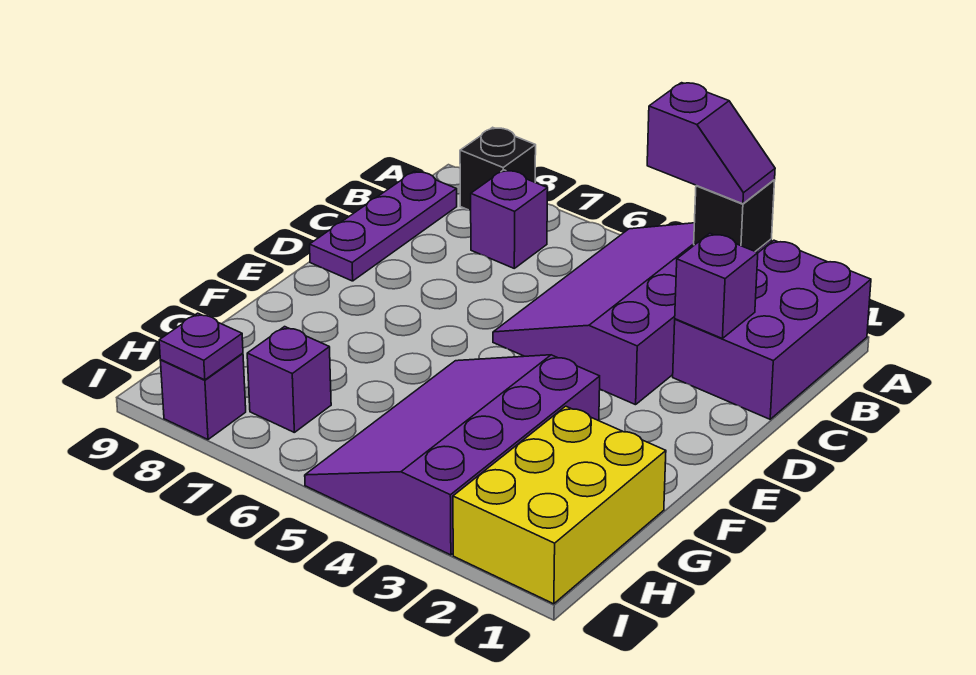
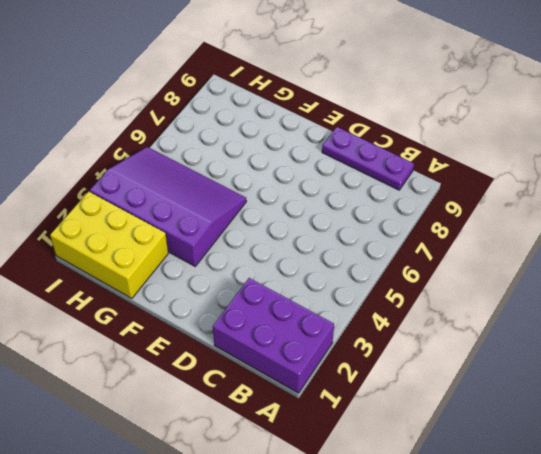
none -> purple slope A3:D5 level 1 top 3
none -> black brick A8 level 1
none -> purple brick B7 level 1

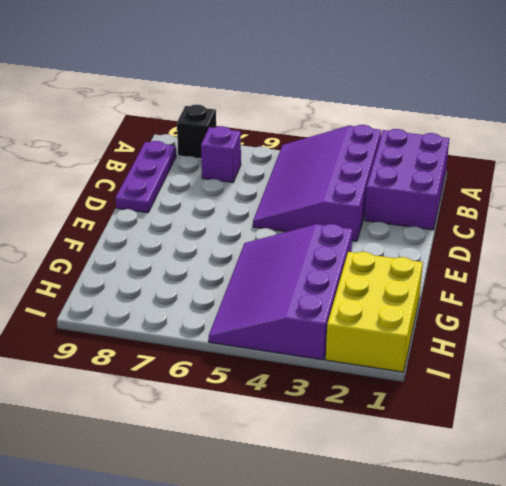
none -> purple brick H7 level 1
none -> purple brick I8 level 1
none -> black brick A3 level 2

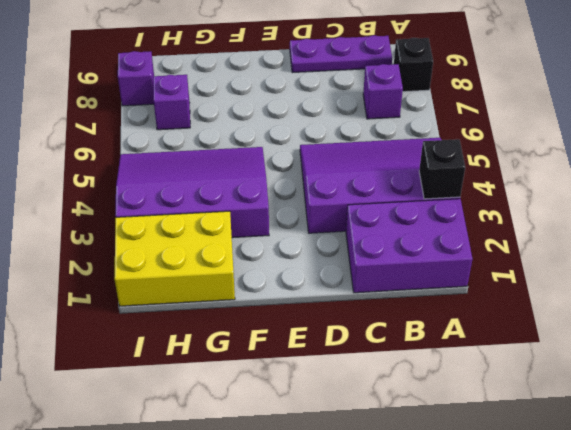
none -> purple brick C2 level 2
none -> purple plate I8 level 2
none -> purple slope A3:A4 level 3 top 4

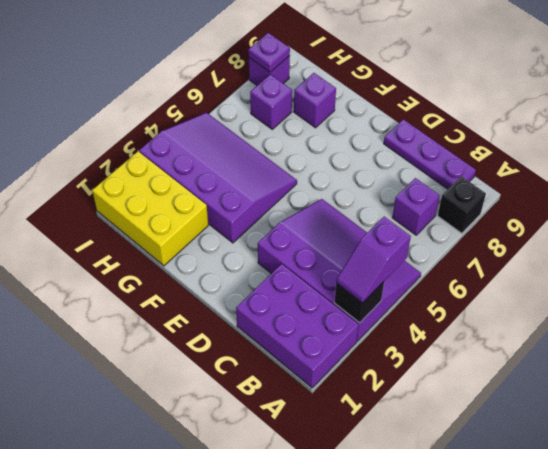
purple brick G8 level 1 -> purple brick C2 level 2

